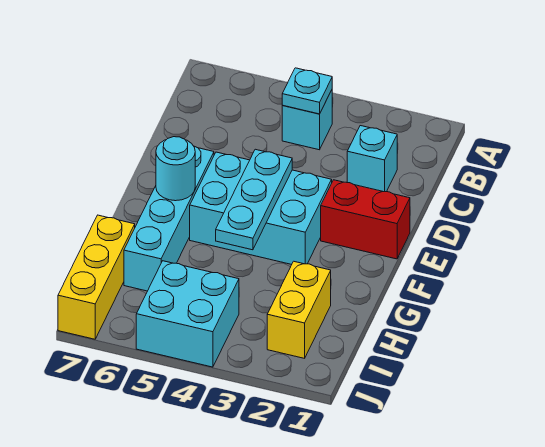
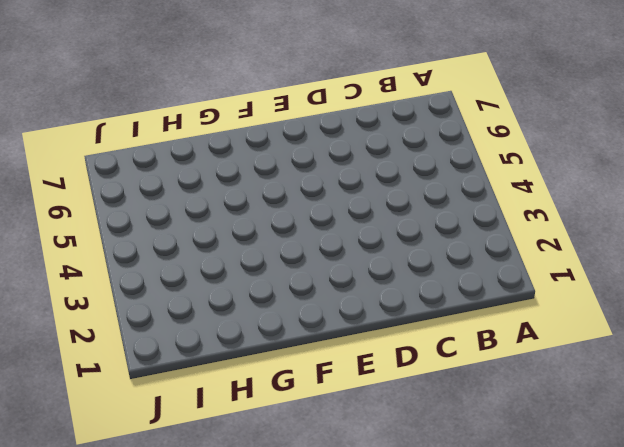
none -> cyan brick B4 level 1
none -> cyan brick C2 level 1

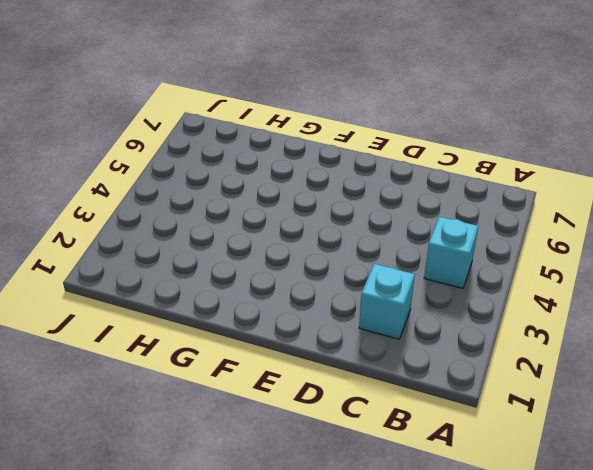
none -> red brick E1:E2 level 1
none -> cyan brick E3:F5 level 1

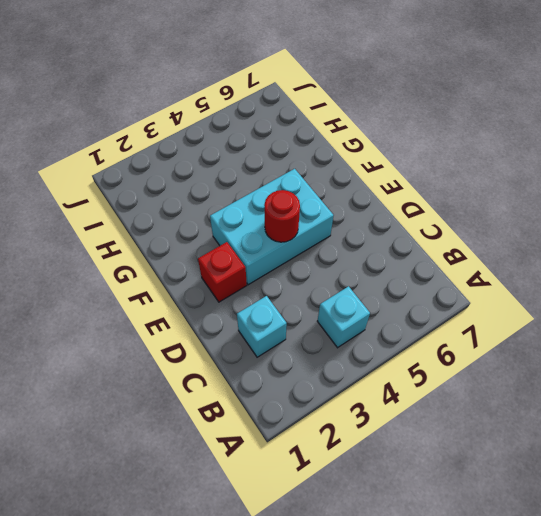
red brick E2 level 1 -> red brick E1:E2 level 1
red round brick E4 level 2 -> cyan plate E4:G4 level 2
none -> cyan brick E6:H6 level 1
none -> yellow brick H2:I2 level 1

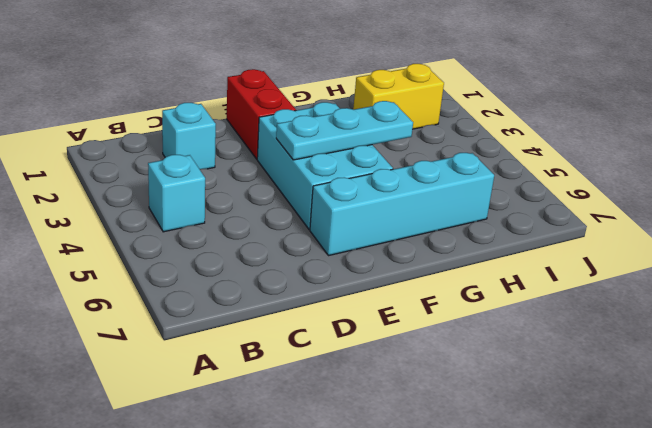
none -> yellow brick H7:J7 level 1
none -> cyan brick I4:J5 level 1

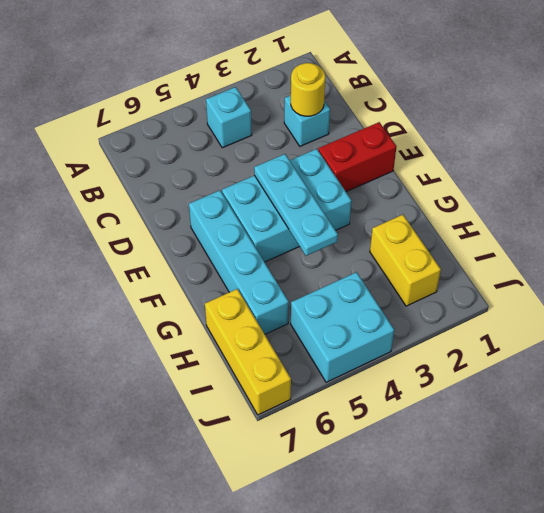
yellow round brick C2 level 2 -> none
none -> cyan plate B4 level 2
none -> cyan round brick F6 level 2

